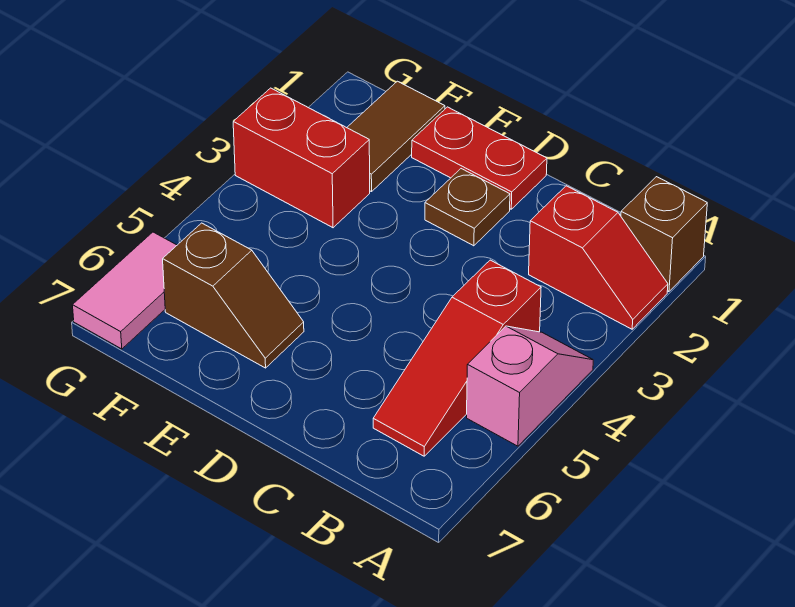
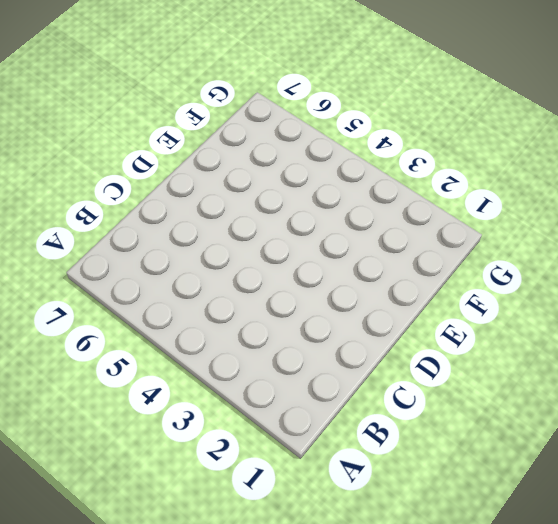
none -> brown brick A1 level 1
none -> red slope A2:B2 level 1 top B

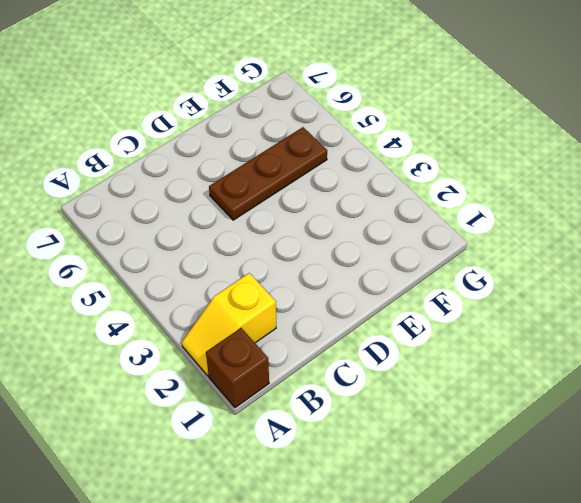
yellow slope A2:B2 level 1 top B -> red slope A2:B2 level 1 top B
brown plate D5:F5 level 1 -> none
none -> pink slope A4:A5 level 1 top 5
none -> red slope B4:B6 level 1 top 4

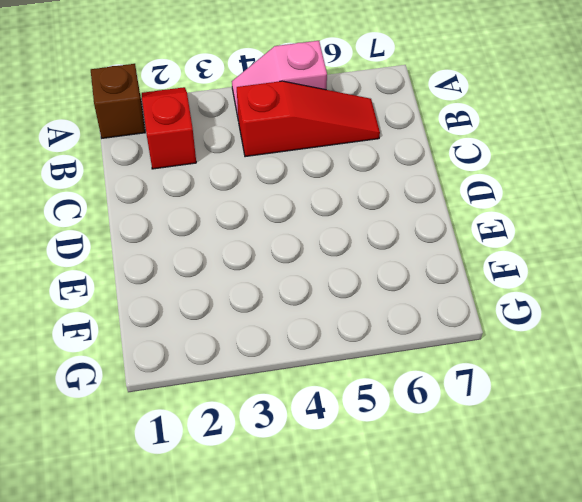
none -> red plate D1:E1 level 1
none -> brown plate D2 level 1

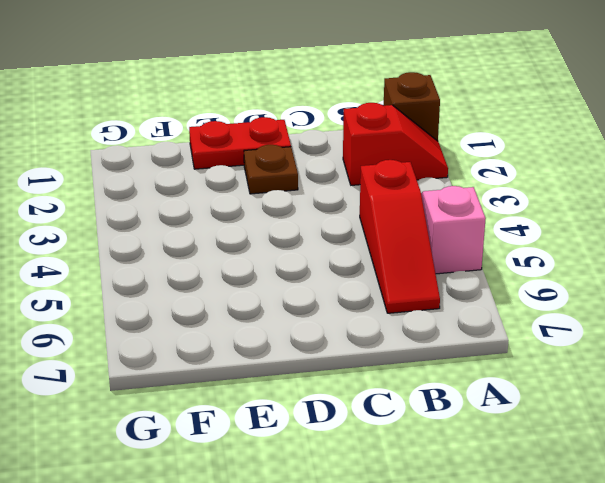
none -> brown slope E6:F6 level 1 top F
none -> brown tile F1:F2 level 1

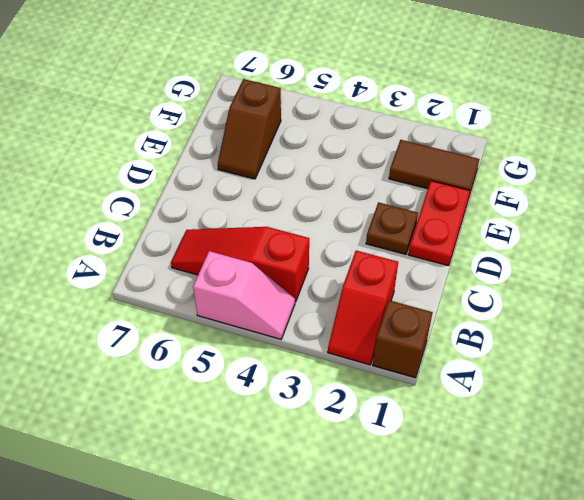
none -> red brick F3:G3 level 1
none -> pink tile G6:G7 level 1

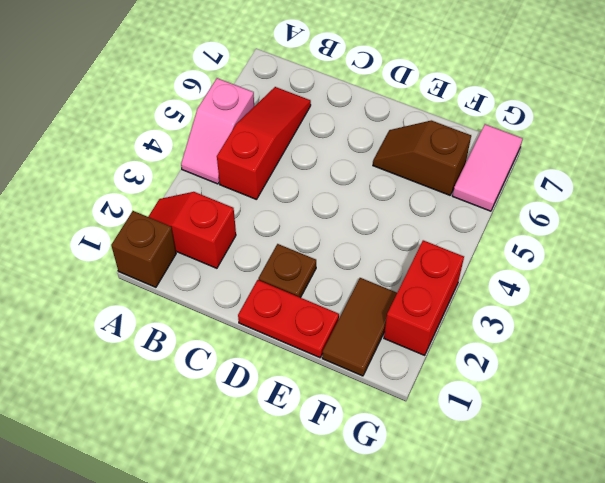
red brick G2:G3 level 1 -> red brick F3:G3 level 1

